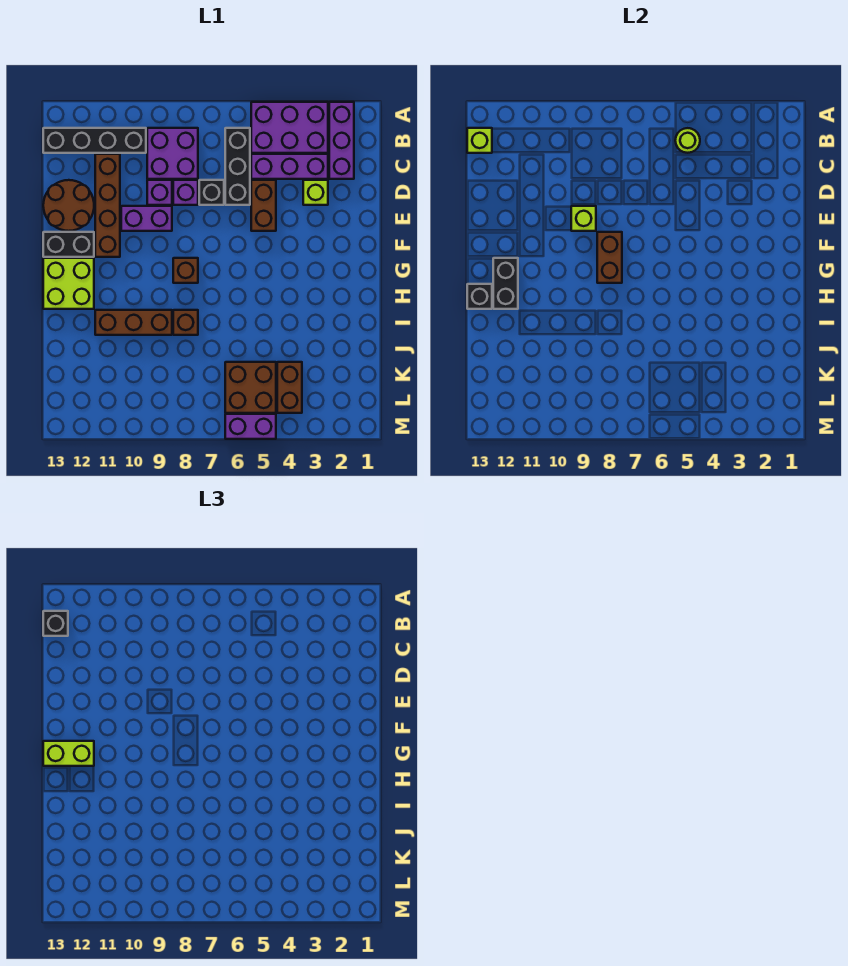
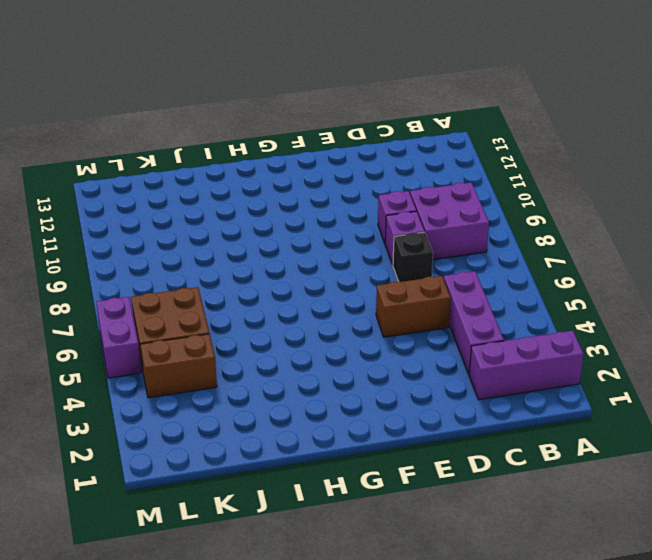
none -> purple brick A3:B5 level 1
none -> black brick B6:D6 level 1
none -> black brick B10:B13 level 1
none -> brown brick C11:F11 level 1

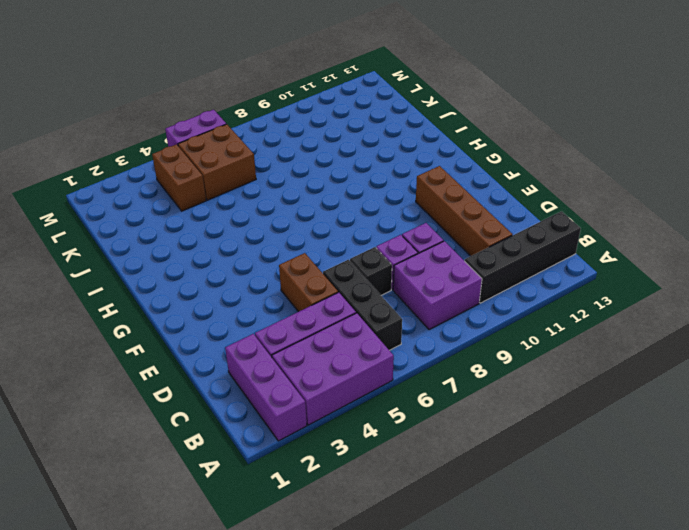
none -> lime brick D3 level 1
none -> brown round brick D12:E13 level 1
none -> purple brick E9:E10 level 1
none -> black brick F12:F13 level 1

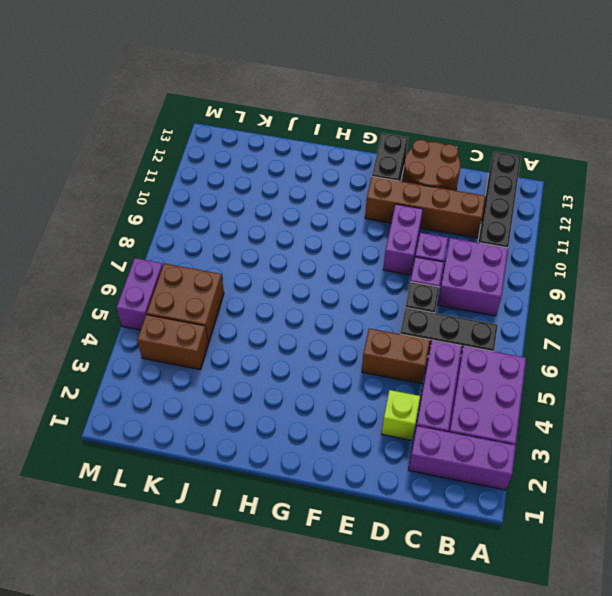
none -> brown brick G8 level 1
none -> lime brick G12:H13 level 1
none -> brown brick I8 level 1
none -> brown brick I9:I11 level 1

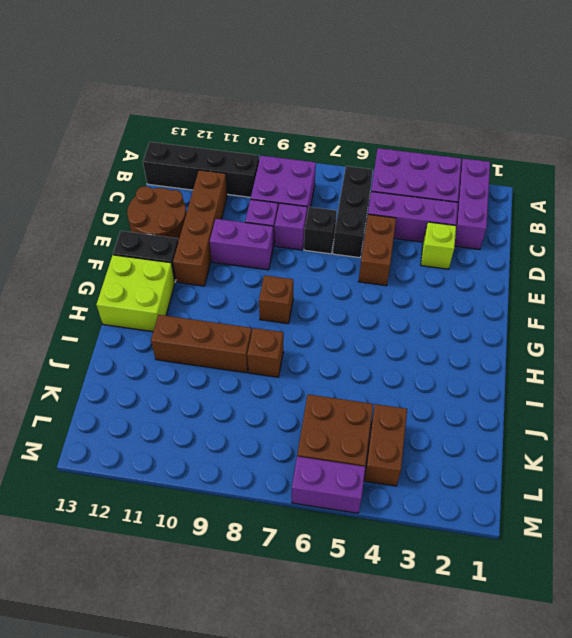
none -> lime round brick B5 level 2
none -> lime brick B13 level 2
none -> lime brick E9 level 2
none -> brown brick F8:G8 level 2

